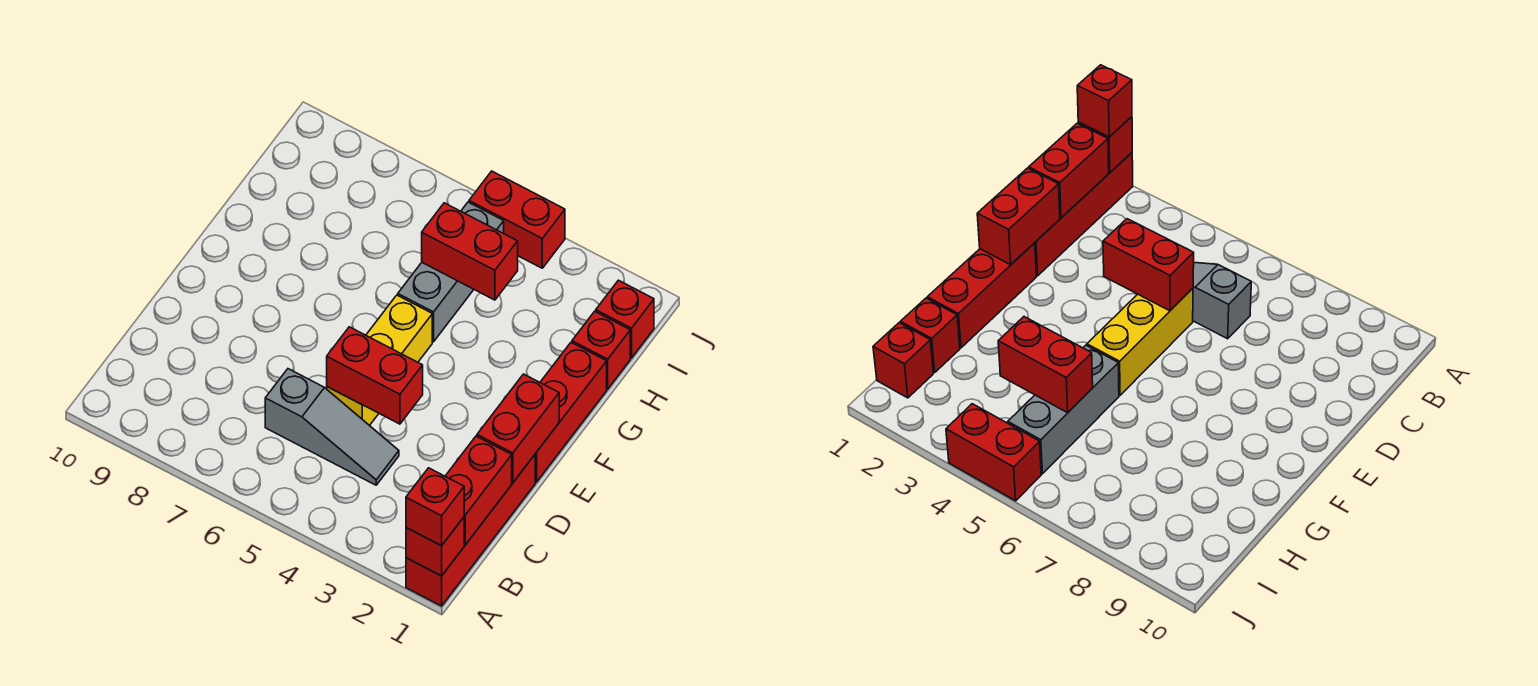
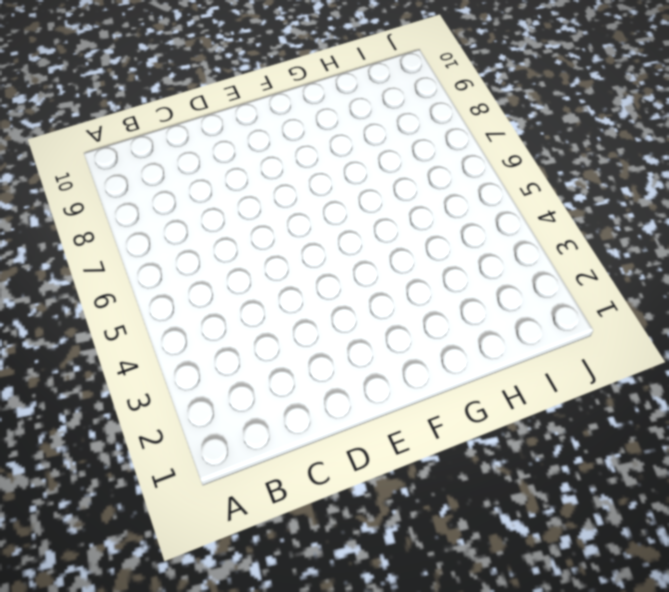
none -> red brick A1:D1 level 1
none -> grey slope C4:C6 level 1 top 6
none -> yellow brick D5:F5 level 1

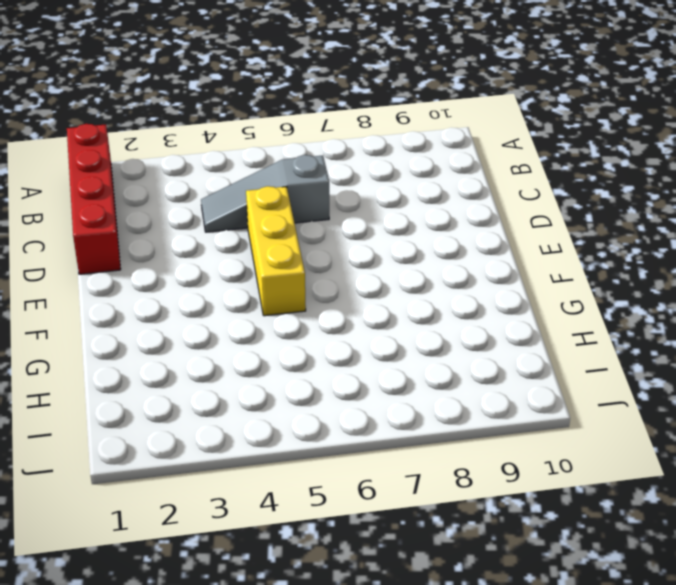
none -> red brick E1:G1 level 1
none -> grey brick G5:I5 level 1
none -> red brick H1 level 1

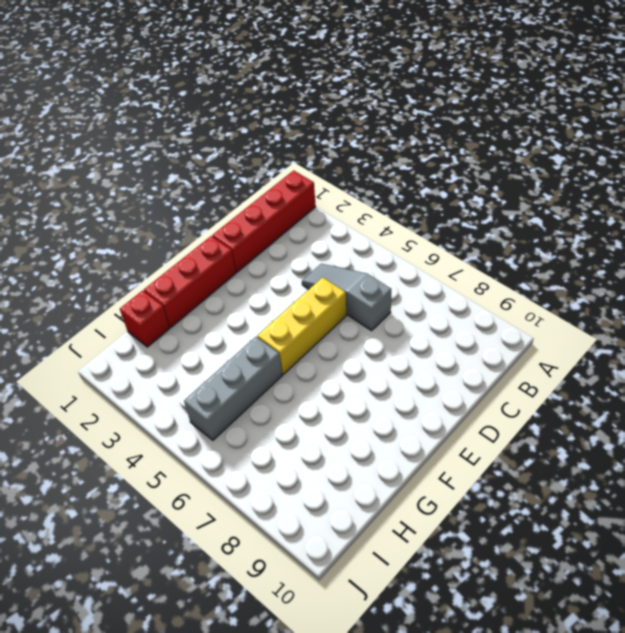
none -> red brick I1 level 1
none -> red brick J4:J5 level 1
none -> red brick A1 level 2

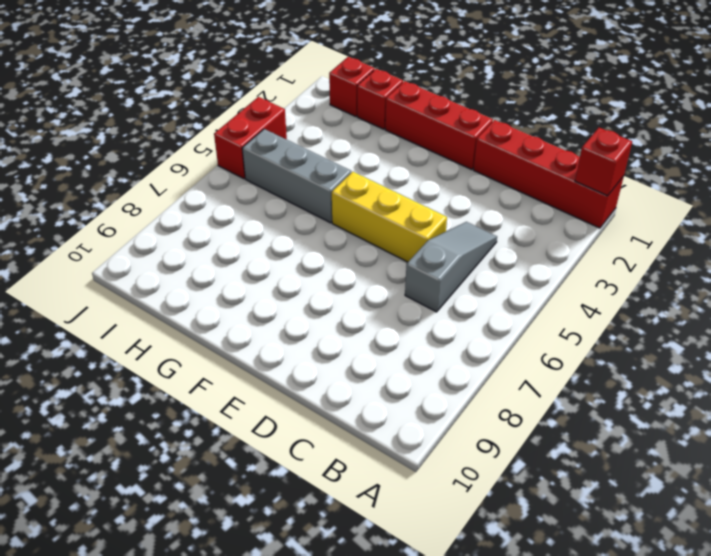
none -> red brick B1:C1 level 2
none -> red brick D1:E1 level 2
none -> red brick D4:D5 level 2

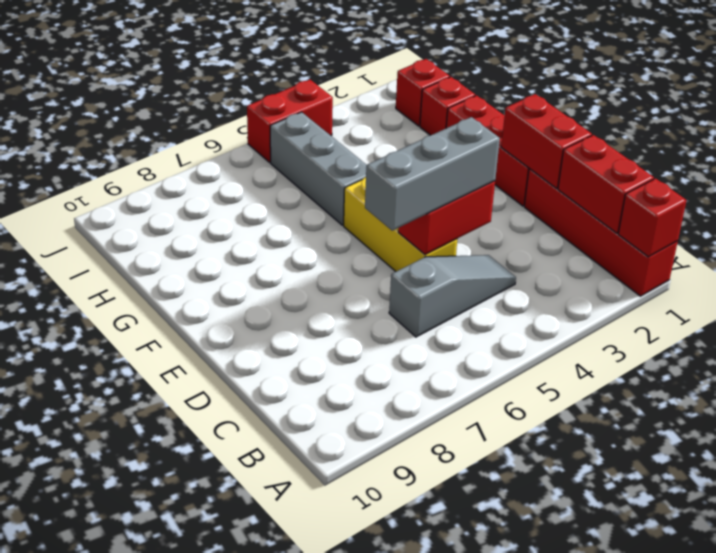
grey brick D4:D6 level 3 -> none
none -> red brick H4:H5 level 2
none -> red brick A1 level 3

